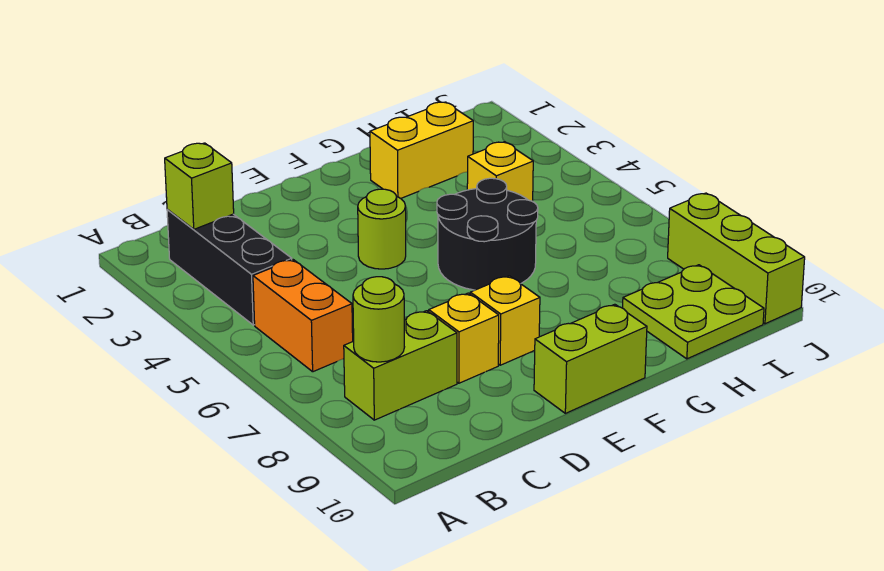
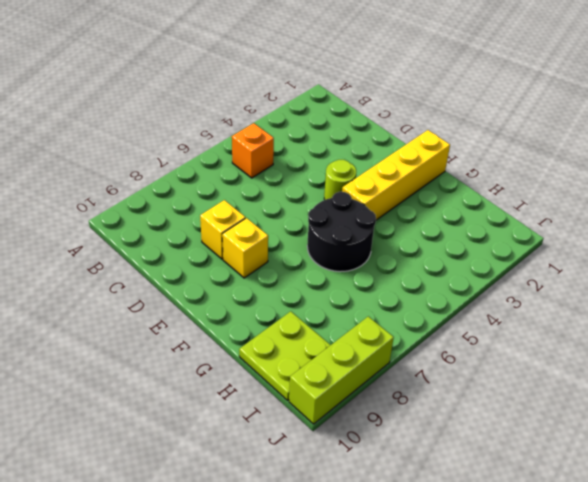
orange brick B5 level 1 -> orange brick B5:B6 level 1
yellow brick F1:F4 level 1 -> none
none -> black brick B2:B4 level 1
none -> lime brick B8:C8 level 1
none -> lime brick E10:F10 level 1

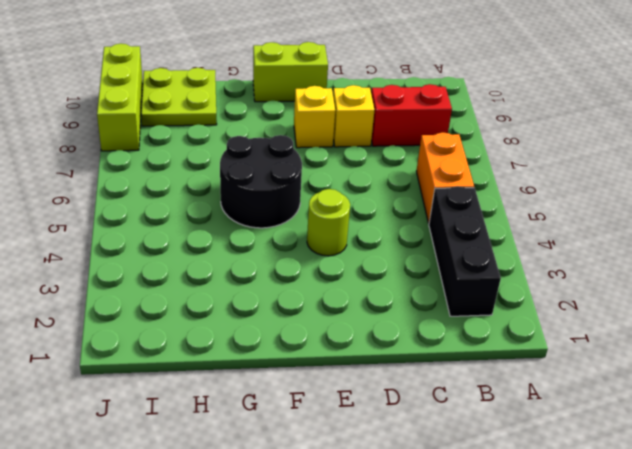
red brick B8:C8 level 1 -> lime brick B8:C8 level 1
none -> yellow brick G2:H2 level 1
none -> yellow brick H4 level 1
none -> lime brick B2 level 2

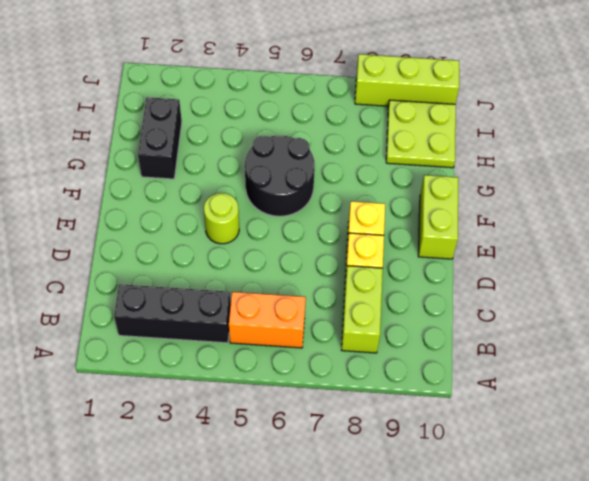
black brick G2:H2 level 1 -> yellow brick G2:H2 level 1
none -> yellow brick H4 level 1
none -> lime brick B2 level 2
none -> lime round brick B8 level 2

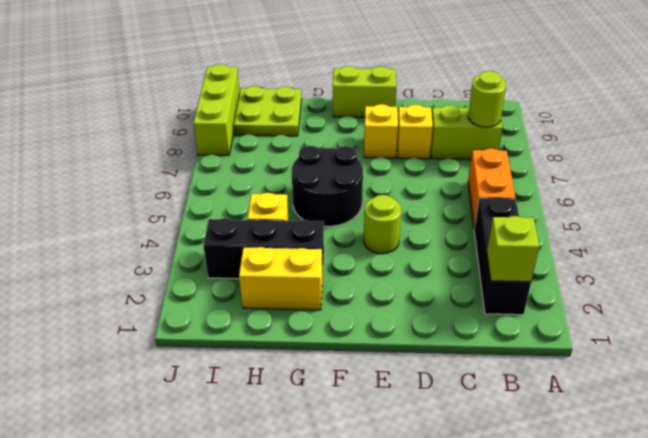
black brick G3:I3 level 1 -> none

